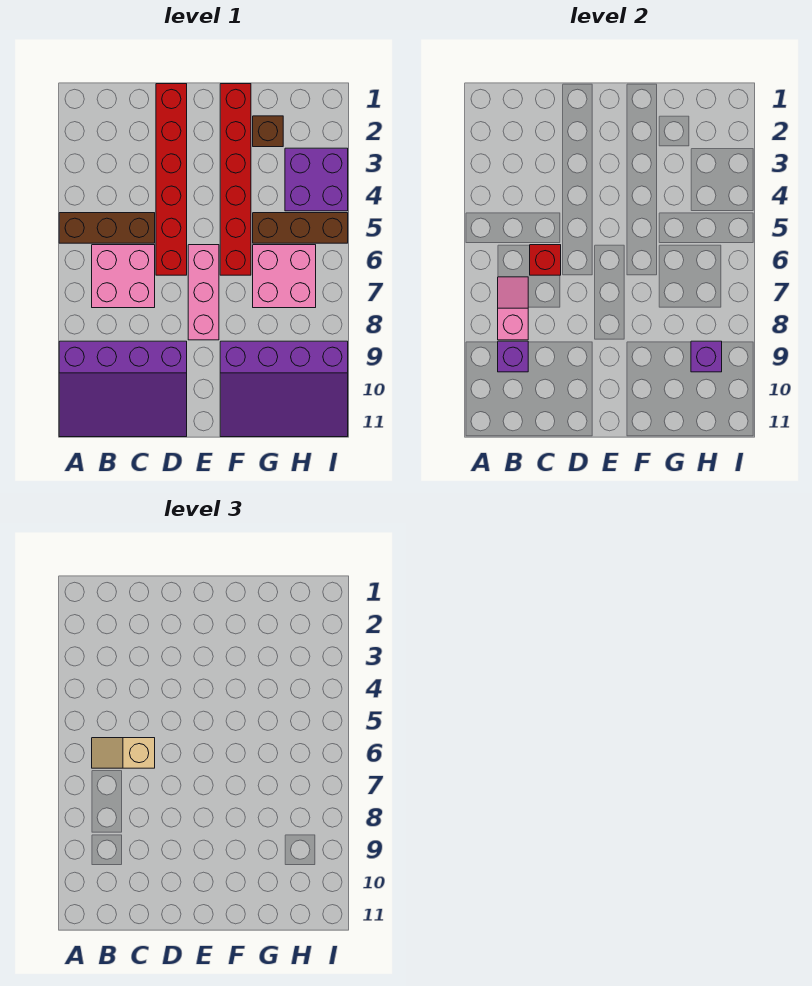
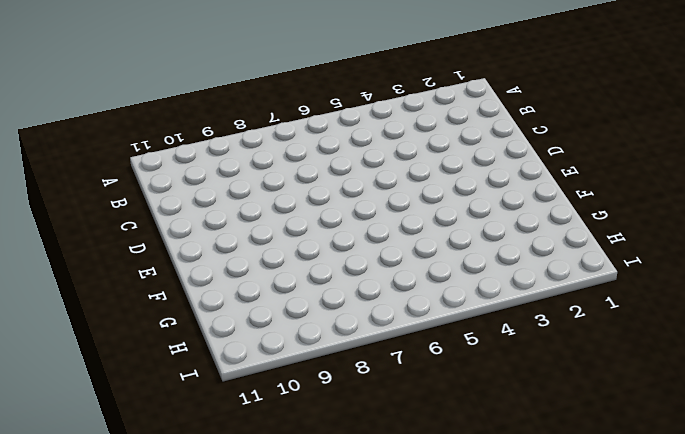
none -> brown brick A5:C5 level 1
none -> purple slope A9:D11 level 1 top 9
none -> pink brick B6:C7 level 1

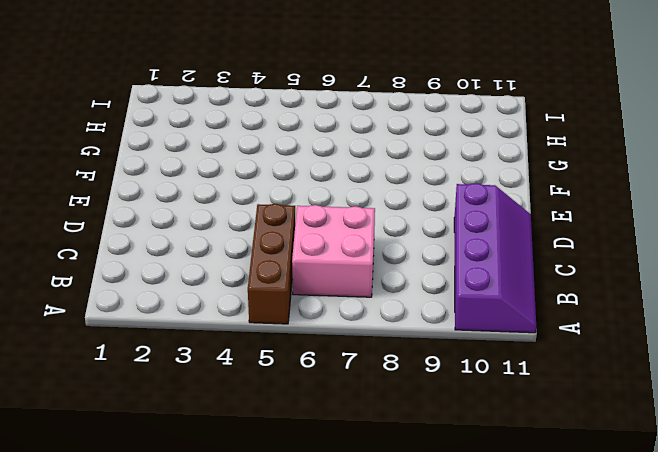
purple slope A10:D11 level 1 top 10 -> purple slope A9:D11 level 1 top 9
none -> red brick D1:D6 level 1
none -> pink brick E6:E8 level 1
none -> red brick F1:F6 level 1

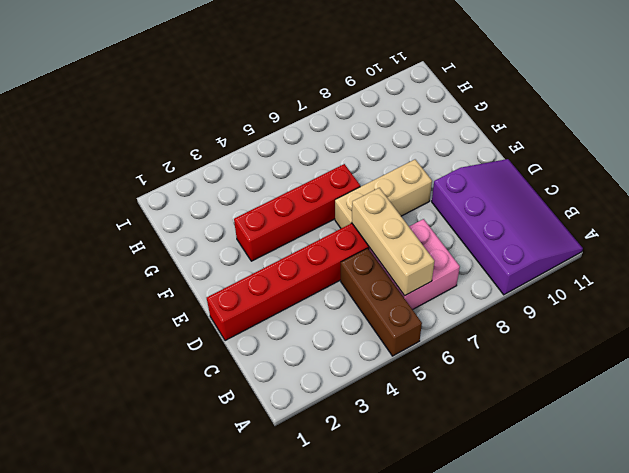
tan brick B6:D6 level 2 -> red brick C6 level 2
tan brick E6:E8 level 1 -> pink brick E6:E8 level 1
red brick F3:F6 level 1 -> red brick F1:F6 level 1
none -> purple slope F9:I11 level 1 top 9
none -> brown brick G2 level 1
none -> brown brick G5:I5 level 1

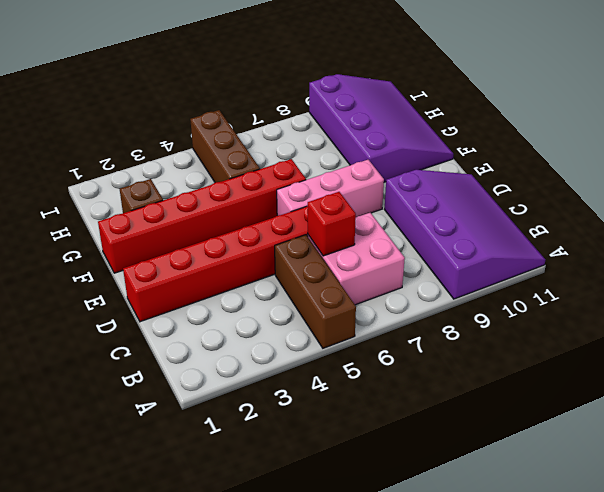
none -> pink brick G6:H7 level 1
none -> purple brick H3:I4 level 1
none -> pink slope B7:B8 level 2 top 8

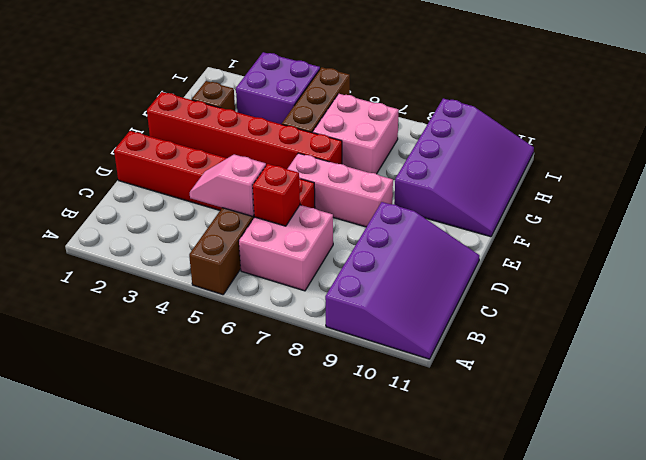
pink slope C4:C5 level 2 top 5 -> pink slope B7:B8 level 2 top 8
none -> purple brick B9 level 2
none -> purple brick H9 level 2
none -> tan slope B6:C6 level 3 top C

